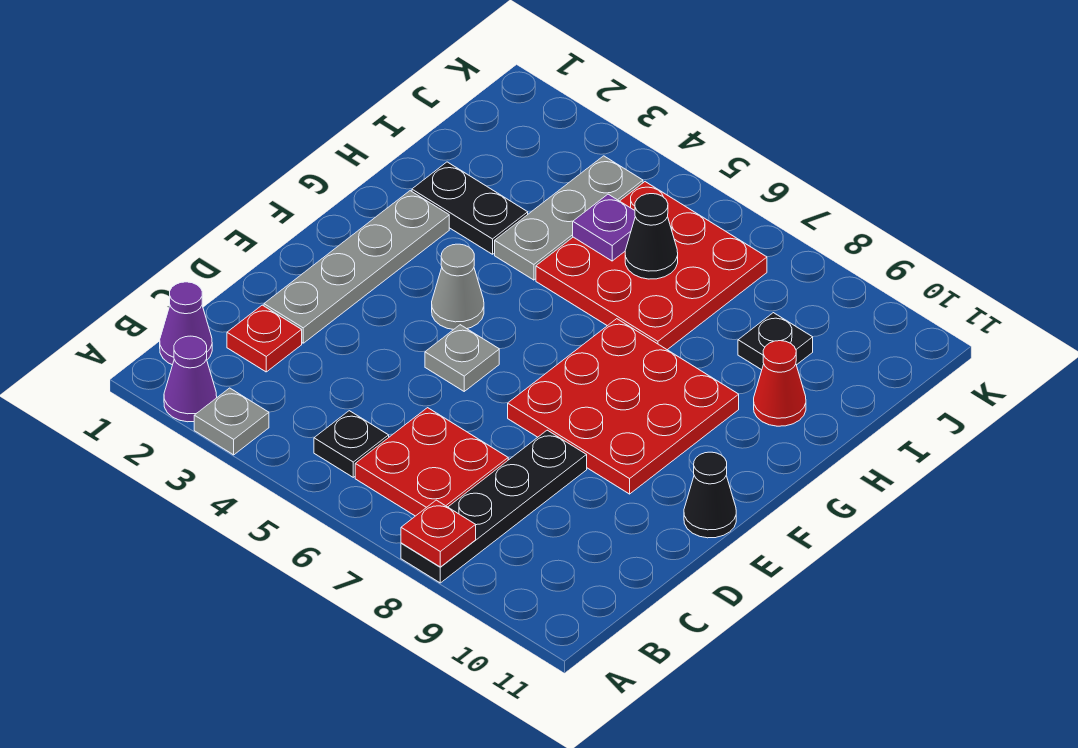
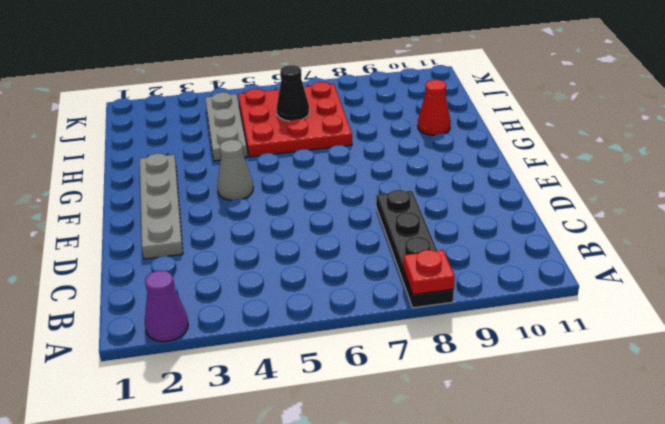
none -> grey plate A3 level 1
none -> purple cone B1 level 1
none -> black plate B5 level 1

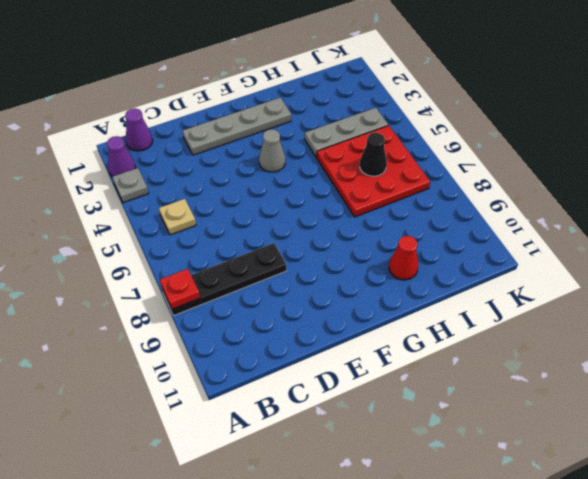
tan plate B5 level 1 -> black plate B5 level 1
none -> red plate B6:C7 level 1
none -> red plate C2 level 1
none -> grey plate E5 level 1

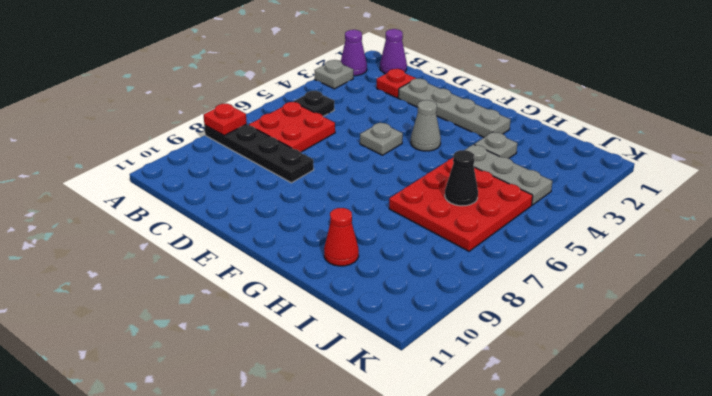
grey plate H3 level 1 -> black plate H2:H3 level 1
none -> red plate E7:G9 level 1
none -> black cone E11 level 1
none -> black plate I9 level 1

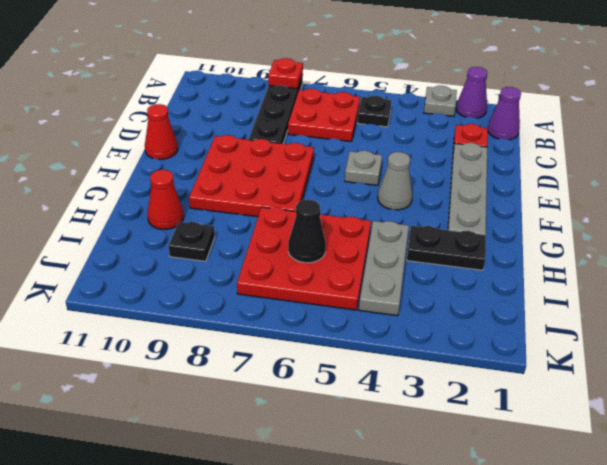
red cone E11 level 1 -> black cone E11 level 1
none -> purple plate I5 level 2

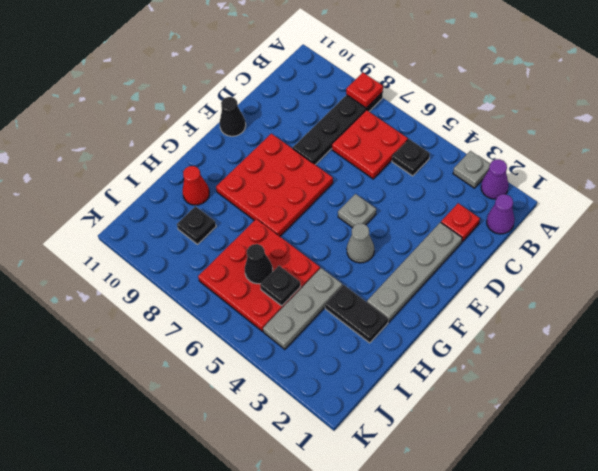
black plate I5 level 2 -> purple plate I5 level 2

